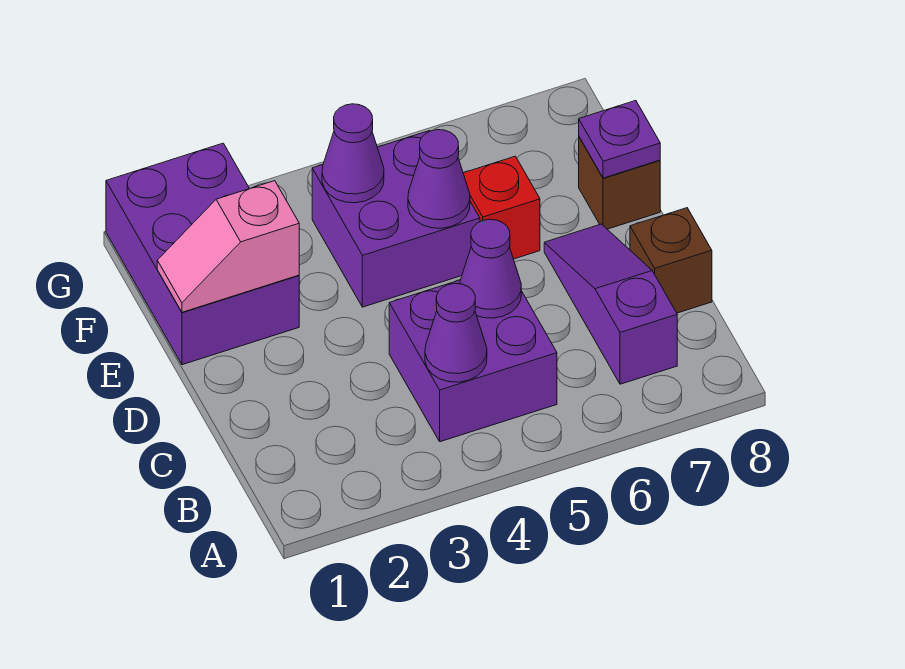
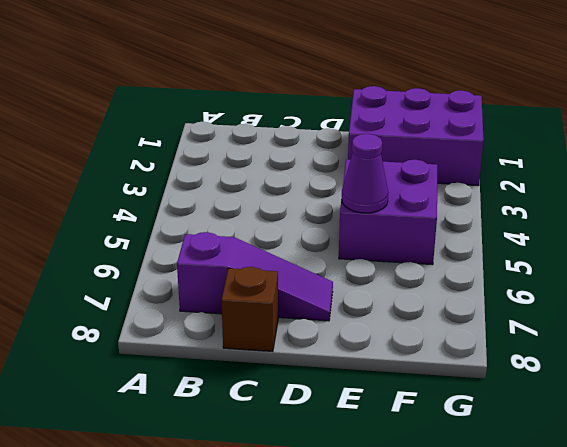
none -> purple brick B4:C5 level 1
none -> red brick E6 level 1
none -> brown brick E8 level 1

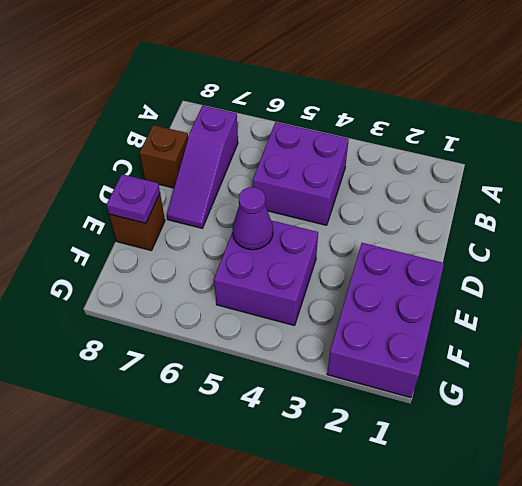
none -> red brick E6 level 1
none -> purple cone B4 level 2
none -> purple cone C5 level 2

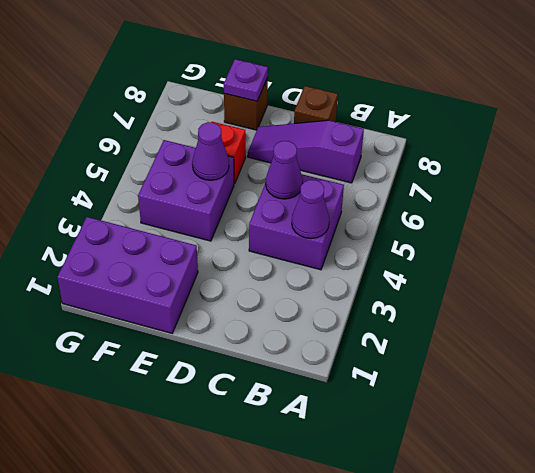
none -> pink slope E1:E2 level 2 top 2
none -> purple cone F4 level 2

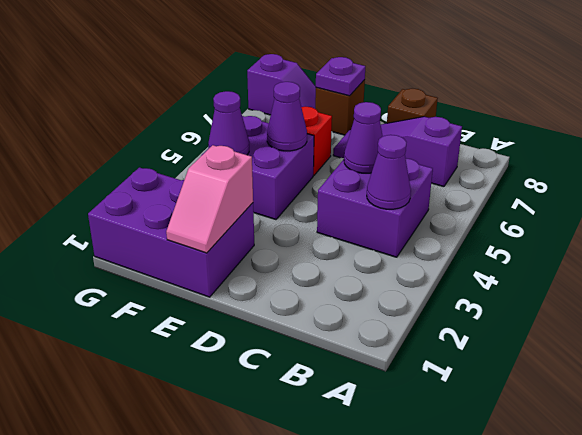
purple slope F8:G8 level 1 top G -> none

